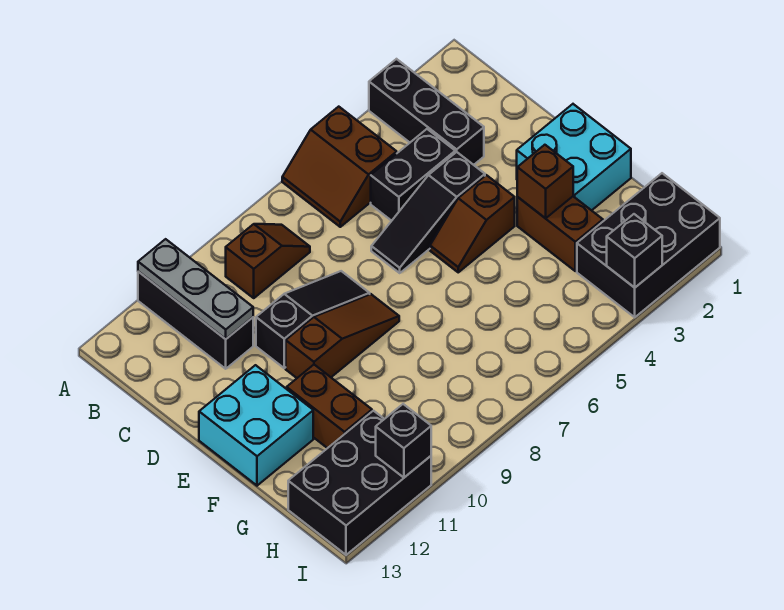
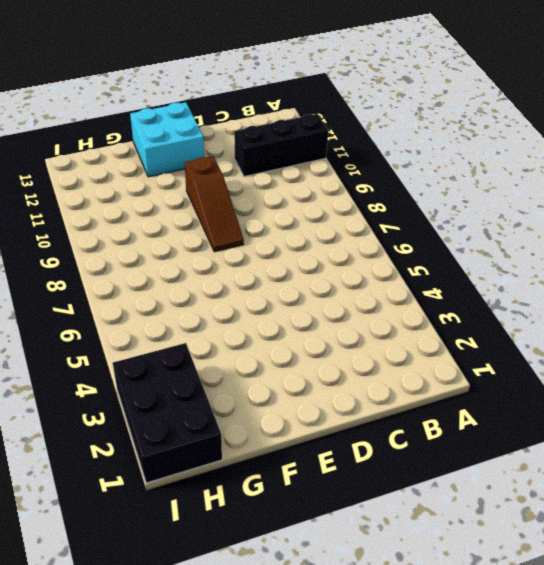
none -> black brick A3:C3 level 1
none -> brown slope A5:B6 level 1 top 5
none -> brown slope B8:B9 level 1 top 9

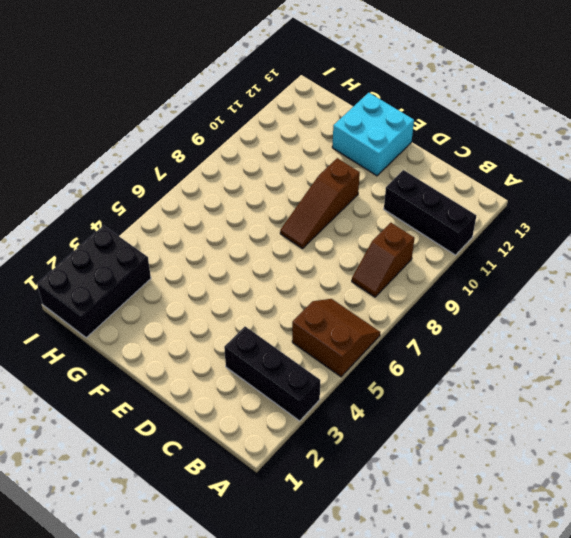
none -> black brick C4:C5 level 1
none -> black slope D4:D6 level 1 top 4
none -> black slope D8:D10 level 1 top 10

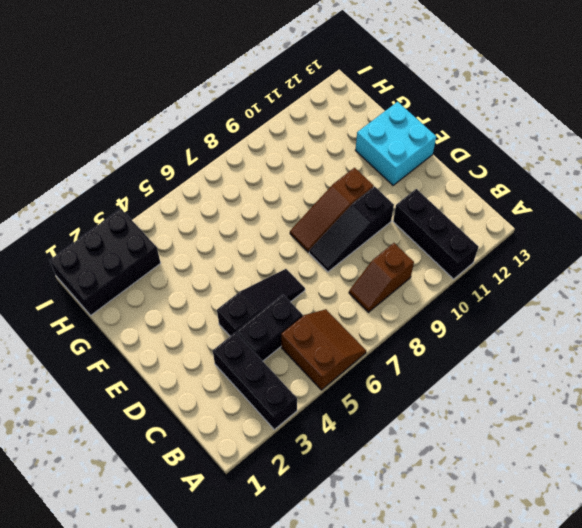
none -> cyan brick E1:F2 level 1
none -> brown slope E4:E5 level 1 top 4
none -> brown brick F3:G3 level 1

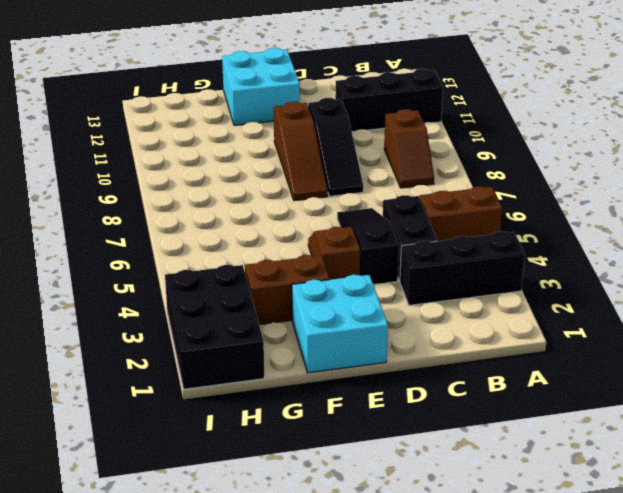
none -> brown brick F11:G11 level 1
none -> black brick H11:I13 level 1
none -> grey plate A11:C11 level 2

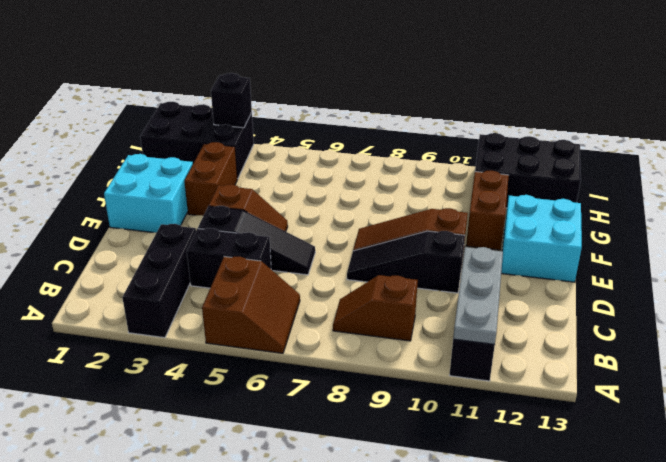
none -> brown brick F3 level 2
none -> black brick I11 level 2

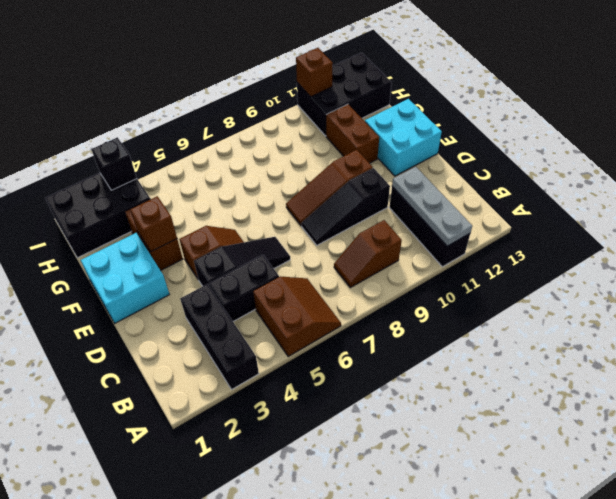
brown brick I11 level 2 -> black brick I11 level 2

